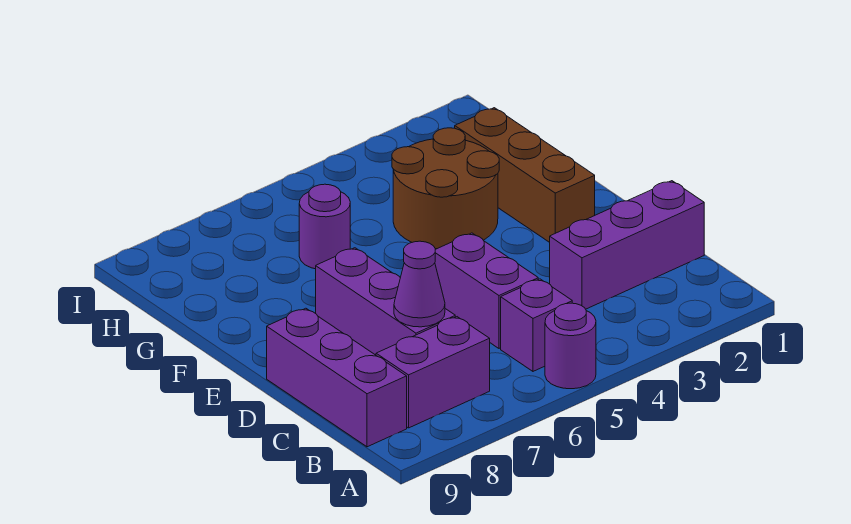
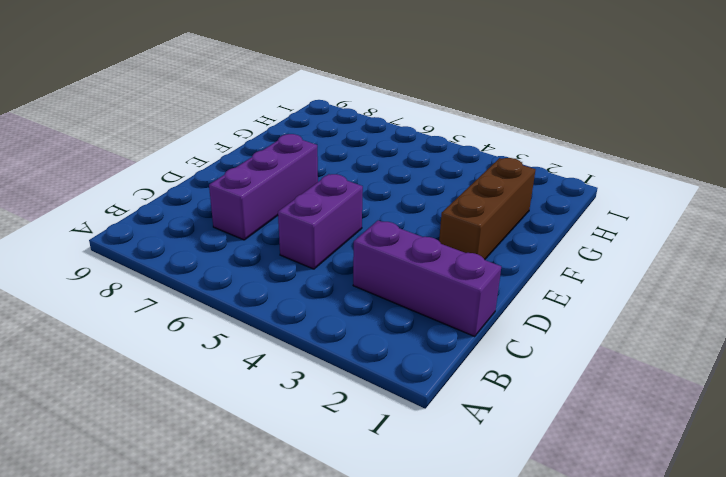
none -> purple round brick A5 level 1
none -> purple brick B5 level 1

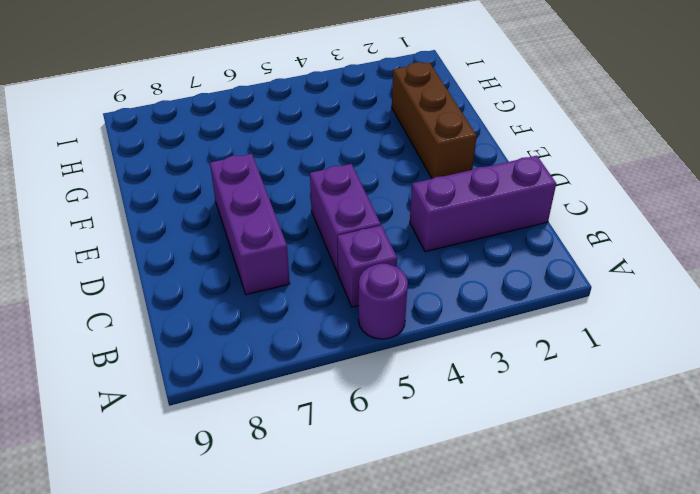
none -> purple brick B7:B8 level 1
none -> purple brick B9:D9 level 1

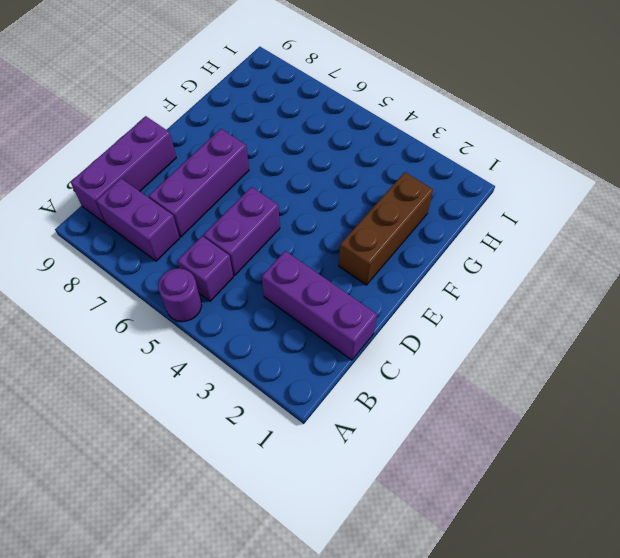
none -> brown round brick F3:G4 level 1
none -> purple round brick G6 level 1

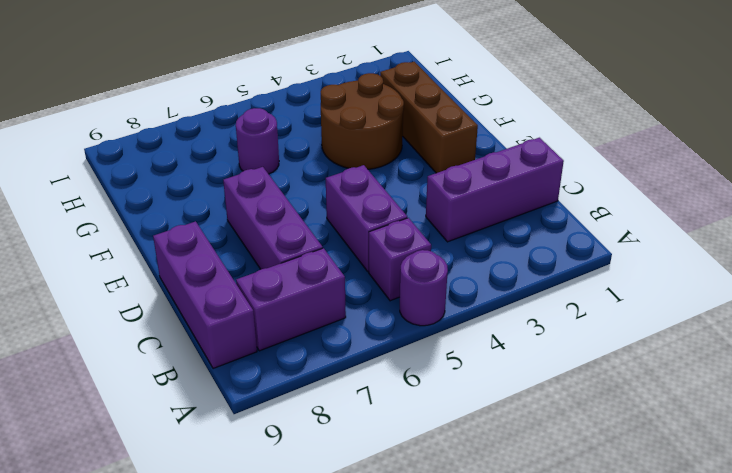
none -> purple cone C7 level 2

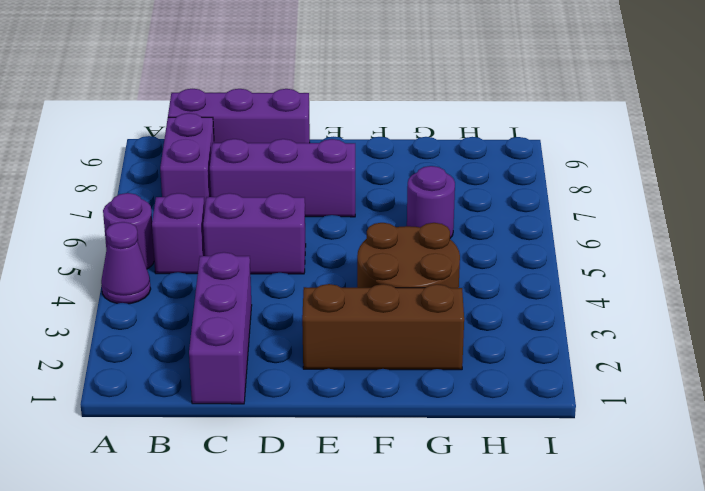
purple cone A4 level 1 -> purple cone C7 level 2

